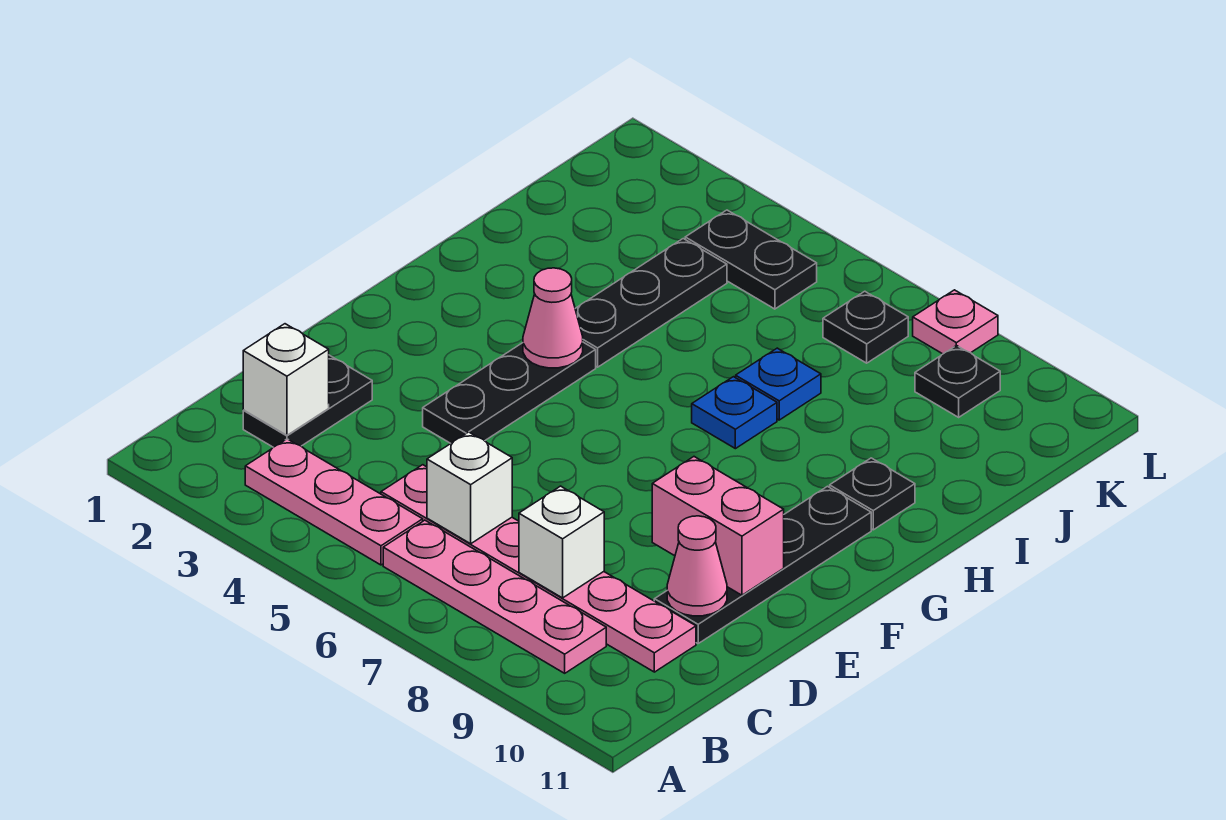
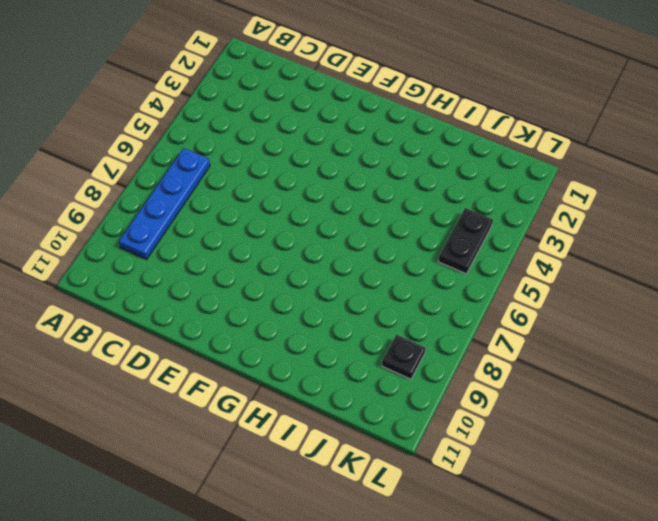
blue plate B6:B9 level 1 -> pink plate B6:B9 level 1
none -> pink plate B3:B5 level 1
none -> black plate C2:D2 level 1
none -> pink plate C5:C10 level 1

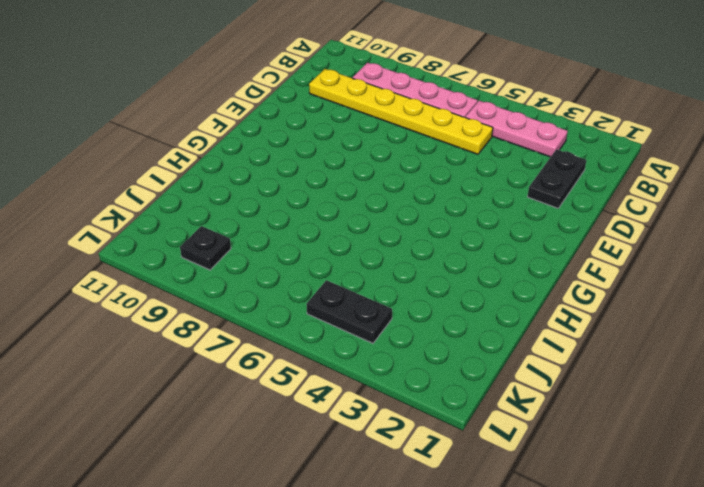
yellow plate C5:C10 level 1 -> pink plate C5:C10 level 1
none -> black plate D10:G10 level 1
none -> black plate E4:G4 level 1
none -> black plate H4:J4 level 1

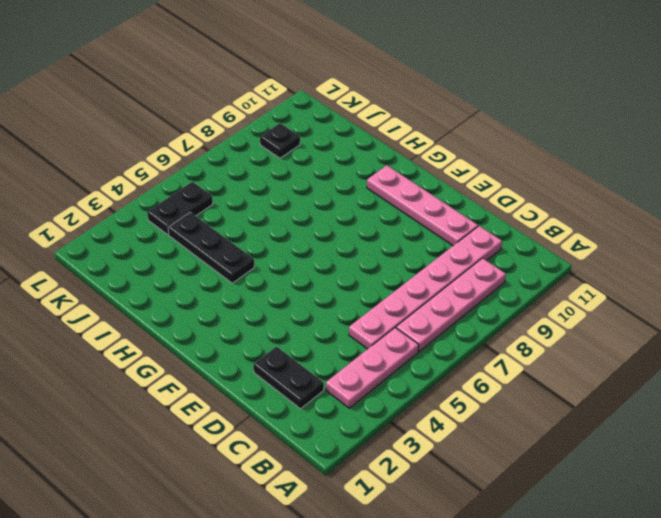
pink plate D10:G10 level 1 -> black plate D10:G10 level 1
none -> black plate E4:G4 level 1
none -> blue plate H7 level 1
none -> black plate H10 level 1

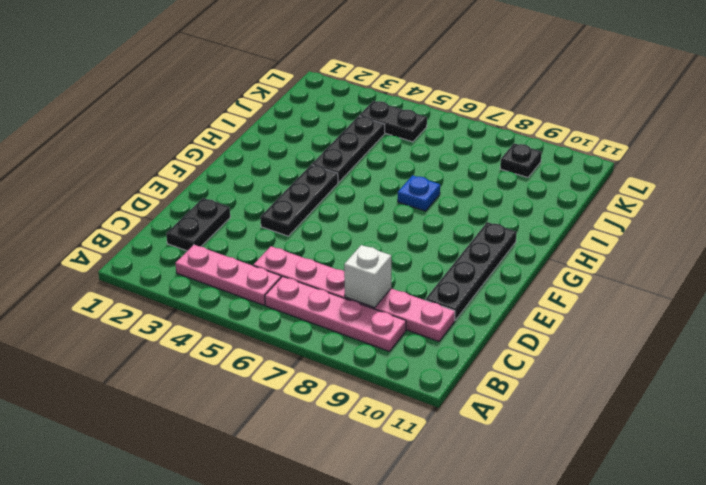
none -> black plate H10 level 1
none -> blue plate I7 level 1
none -> black plate K7 level 1

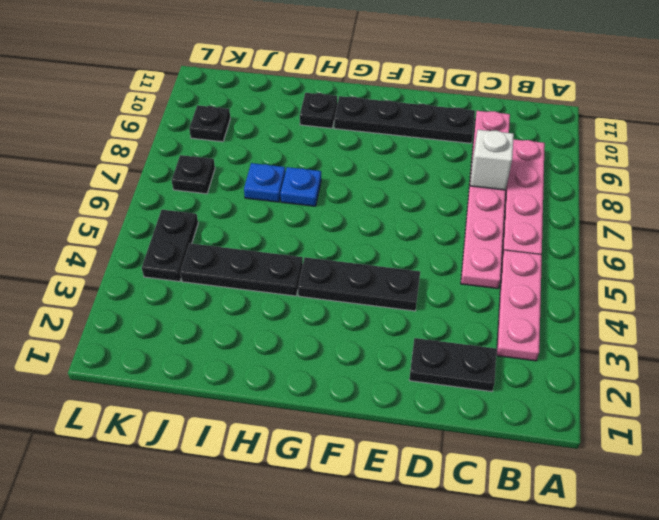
none -> pink plate L8 level 1
none -> white brick C2 level 2
none -> white brick C6 level 2

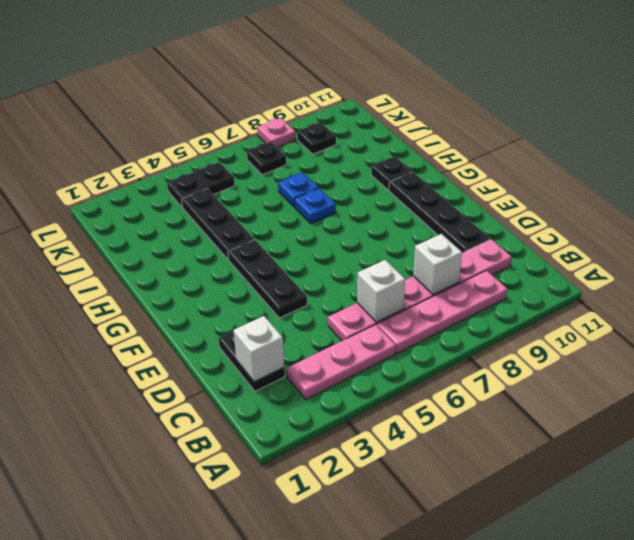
none -> pink cone D10 level 2
none -> pink brick E9:E10 level 2
none -> pink cone G4 level 2

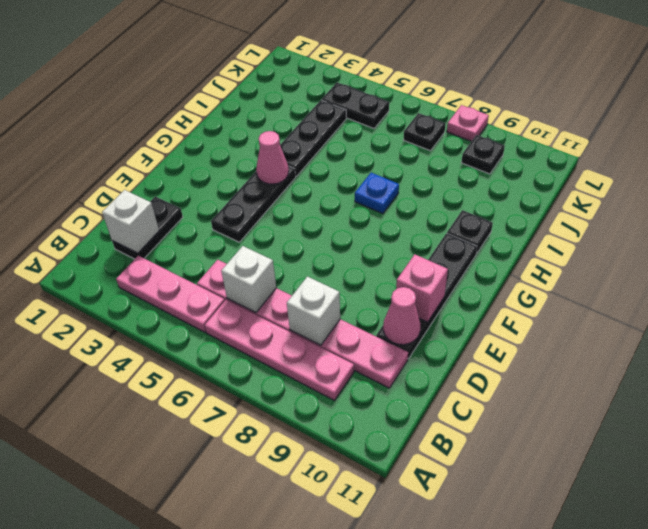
pink brick E10 level 2 -> pink brick E9:E10 level 2
none -> blue plate I7 level 1

